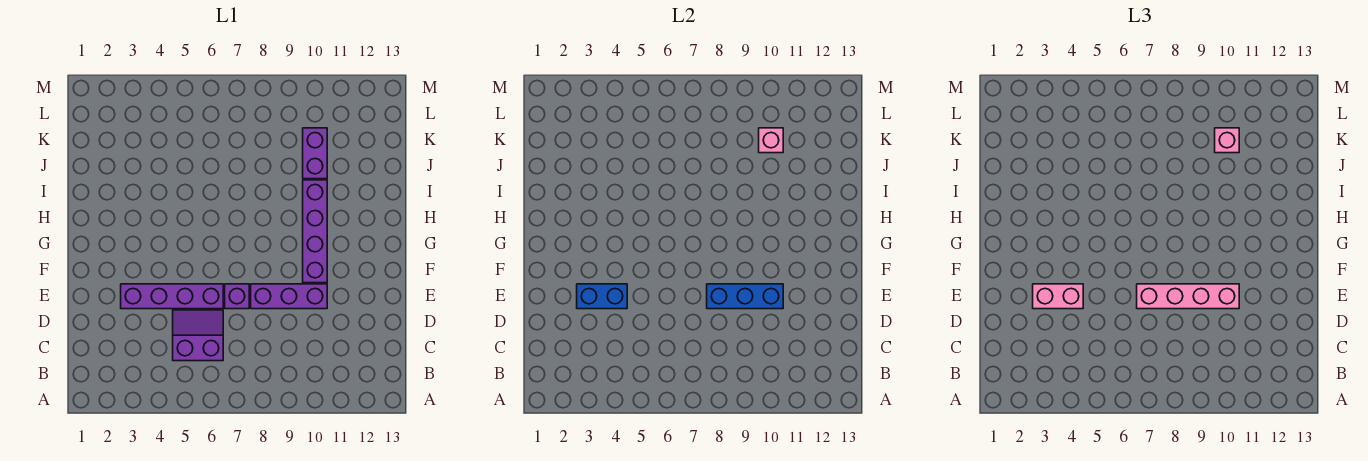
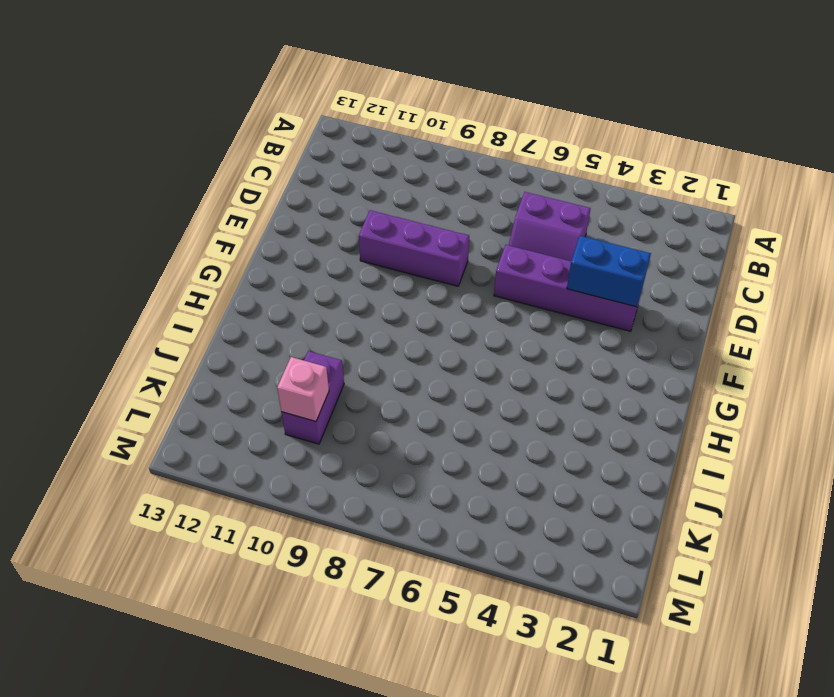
none -> purple brick E7 level 1
none -> purple brick F10:I10 level 1
none -> blue brick E8:E10 level 2

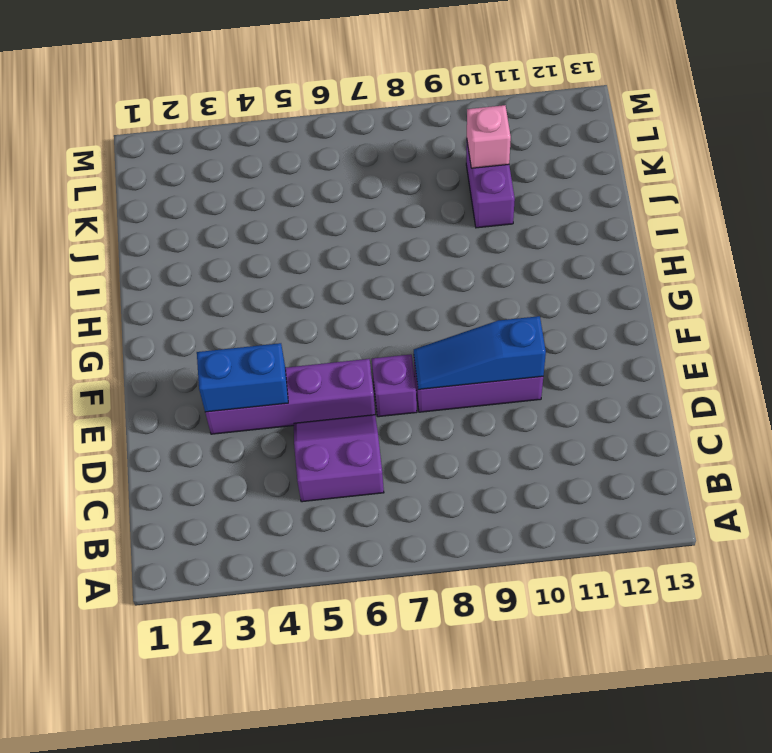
blue slope E8:E10 level 2 top 10 -> blue brick E8:E10 level 2
none -> purple brick F10:I10 level 1
none -> pink brick E3:E4 level 3
none -> pink brick E7:E10 level 3

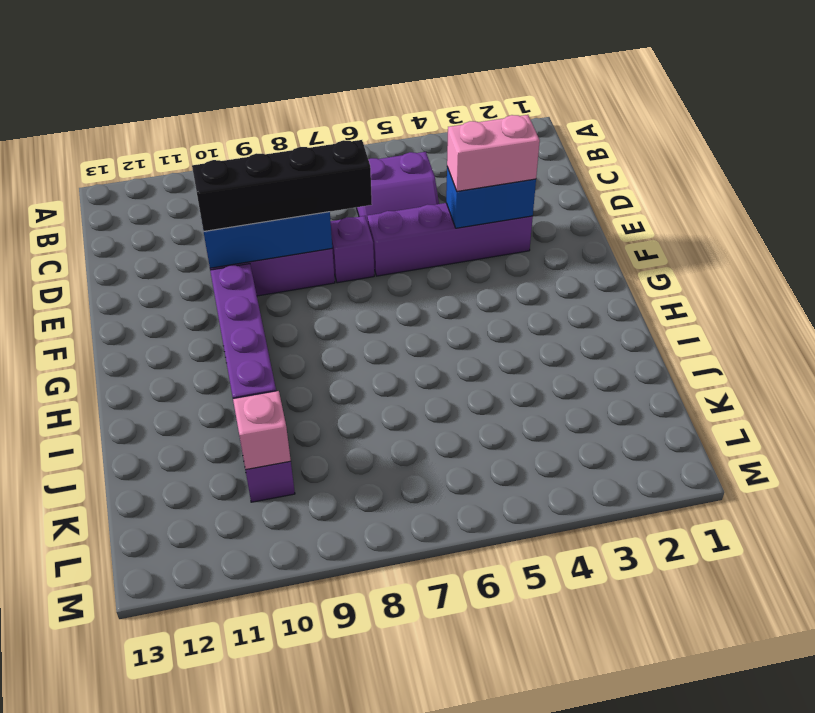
black brick E7:E10 level 3 -> pink brick E7:E10 level 3
none -> pink brick K10 level 3

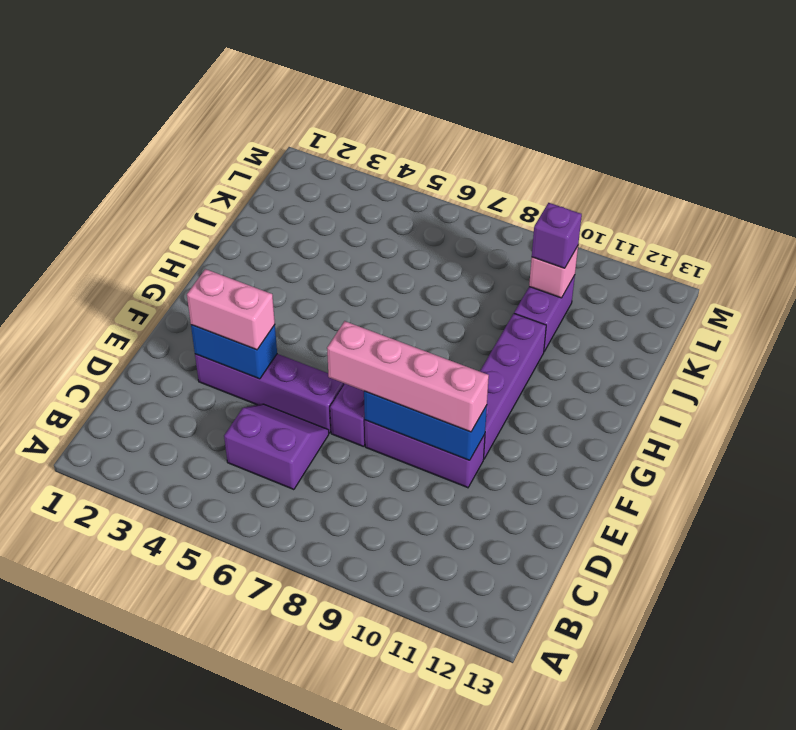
purple brick K10 level 3 -> pink brick K10 level 3

